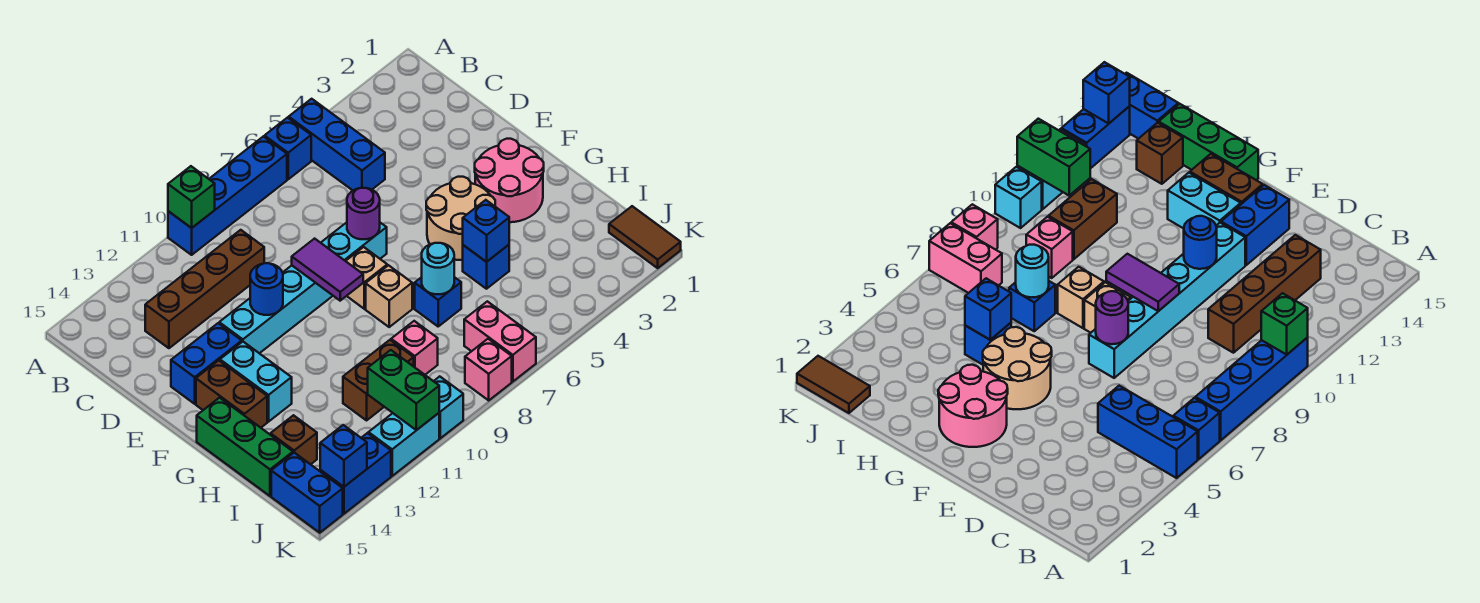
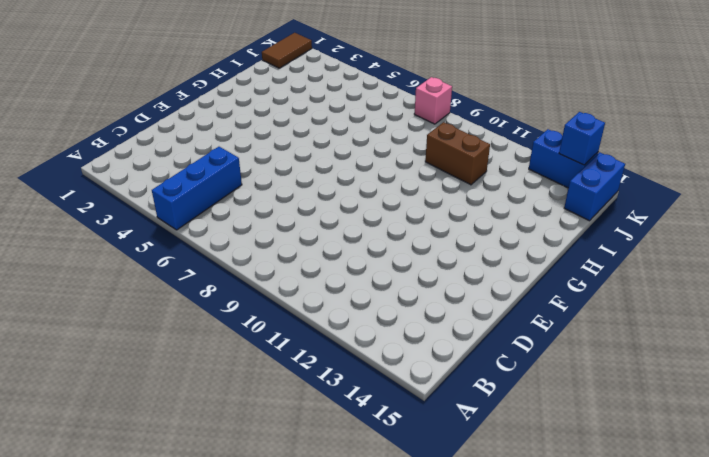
none -> blue brick A6 level 1
none -> blue brick A7:A10 level 1
none -> brown brick C10:C13 level 1
none -> cyan brick E7:E12 level 1

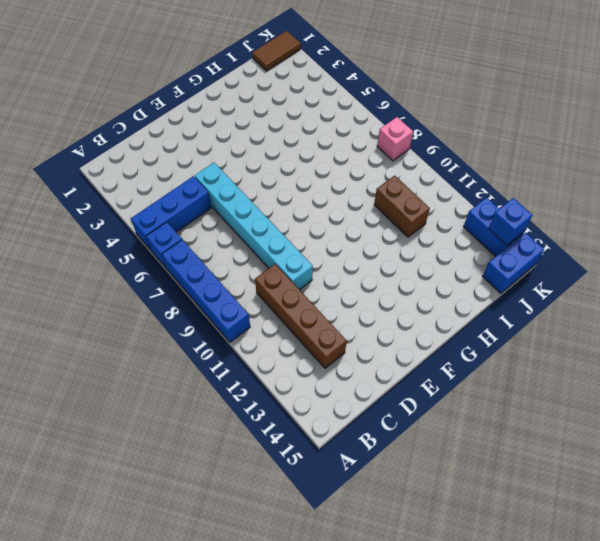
cyan brick D5:D10 level 1 -> cyan brick E7:E12 level 1
none -> blue brick E13:E14 level 1
none -> pink round brick F2:G3 level 1
none -> tan round brick F4:G5 level 1
none -> tan brick F8 level 1

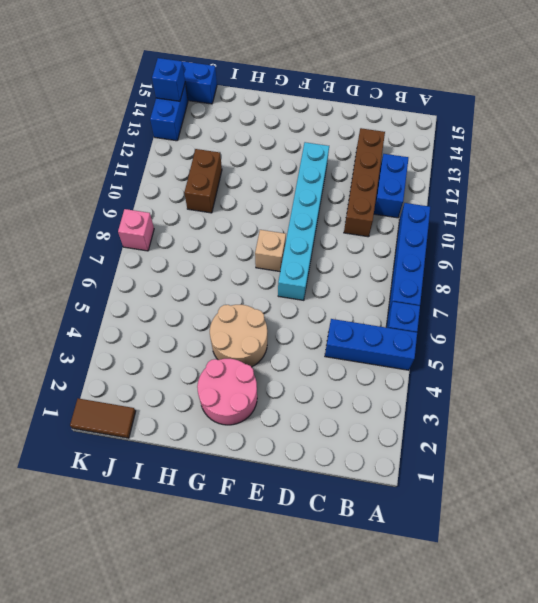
blue brick B11:B12 level 1 -> blue brick E13:E14 level 1
none -> cyan brick F13:G13 level 1
none -> brown brick F14:G14 level 1
none -> tan brick G8 level 1
none -> green brick G15:I15 level 1

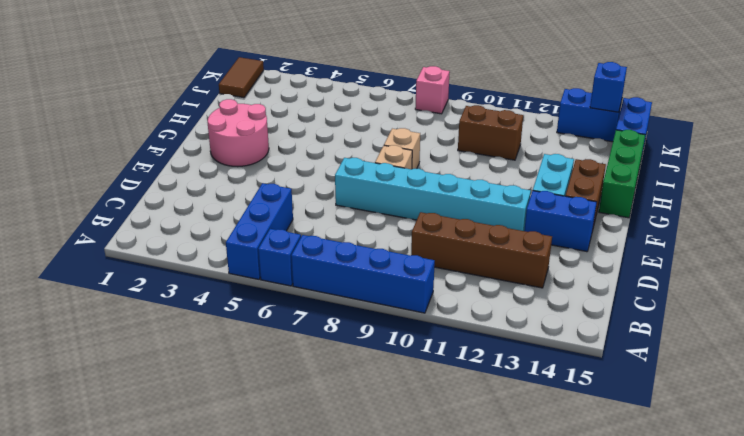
none -> tan round brick F4:G5 level 1
none -> blue brick H5 level 1
none -> blue brick H7 level 1
none -> pink brick I9 level 1

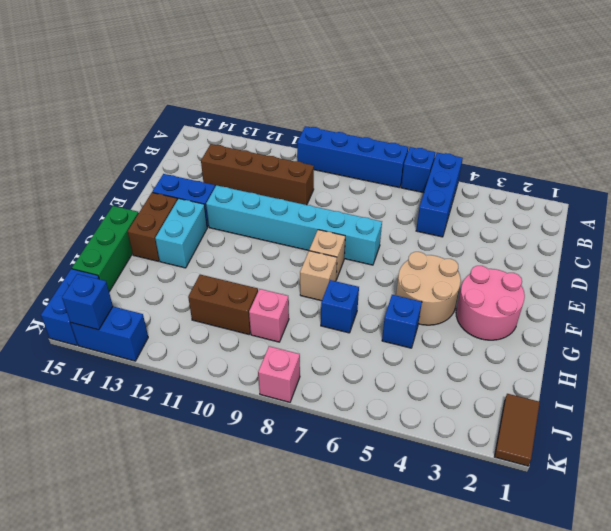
none -> brown brick I14 level 1
none -> pink brick J7:K7 level 1
none -> cyan brick K10 level 1
none -> cyan brick K11:K12 level 1

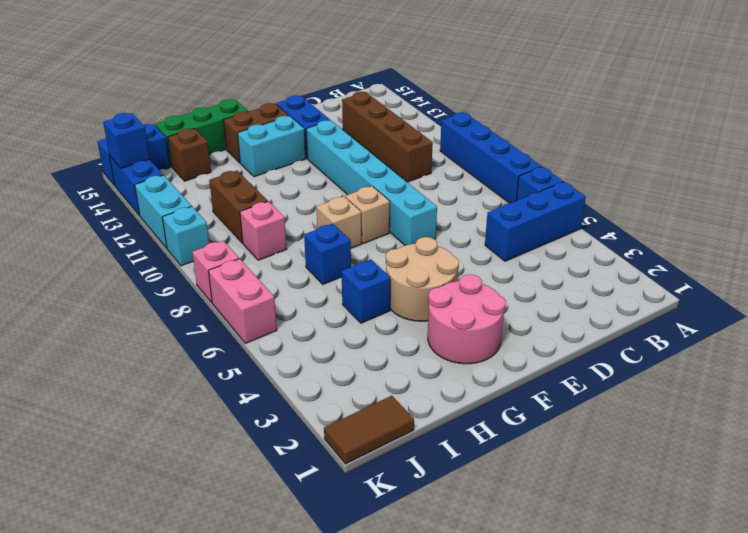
pink brick K6:K7 level 1 -> pink brick J7:K7 level 1
none -> green brick A10 level 2
none -> purple round brick E7 level 2
none -> purple tile E9:F9 level 2
none -> blue round brick E11 level 2

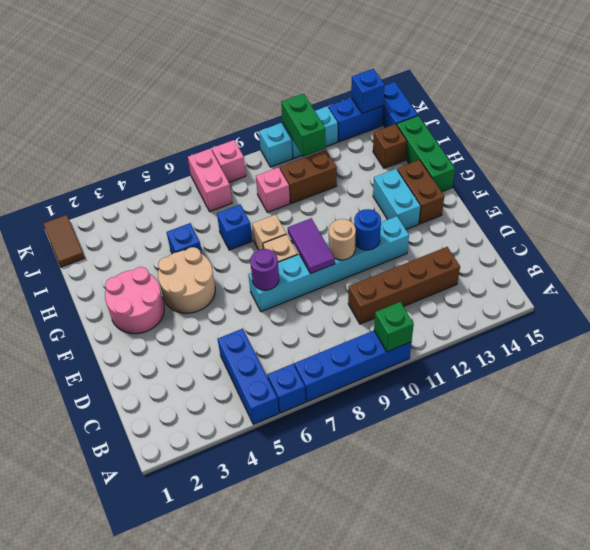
tan round brick E10 level 2 -> none
none -> blue brick E13:E14 level 1
none -> blue brick H5 level 2
none -> cyan round brick H7 level 2

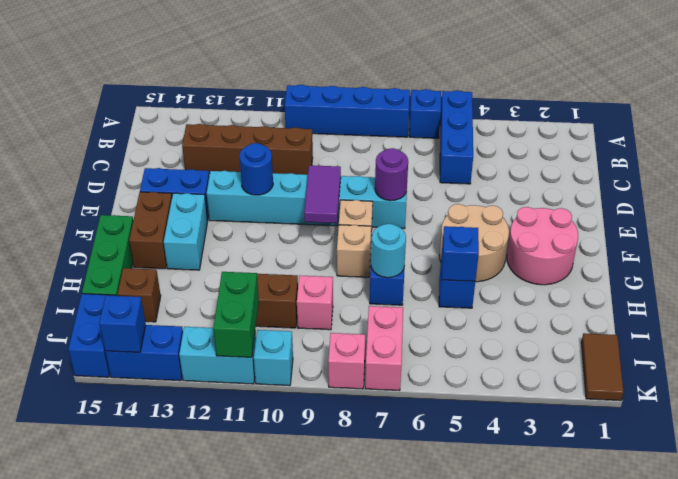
none -> green brick A10 level 2

